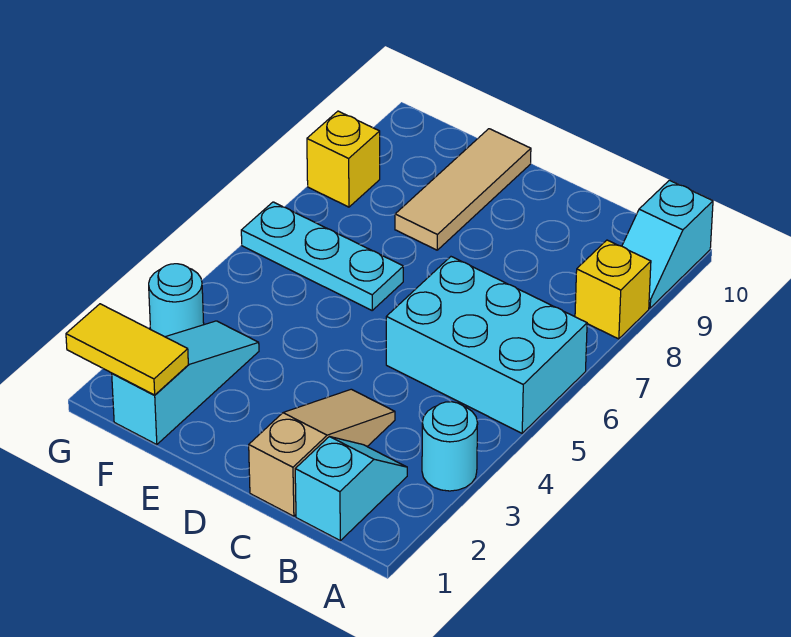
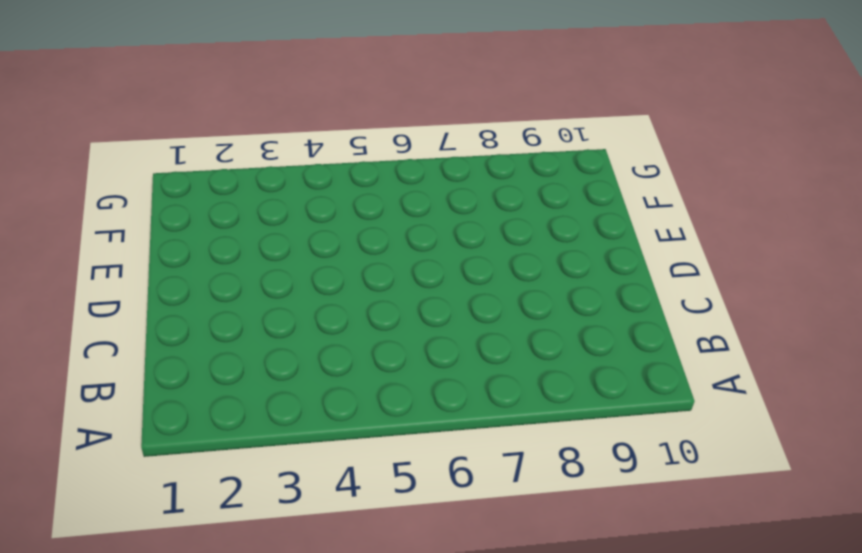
none -> cyan round brick A3 level 1
none -> cyan brick A5:C6 level 1
none -> yellow brick A8 level 1

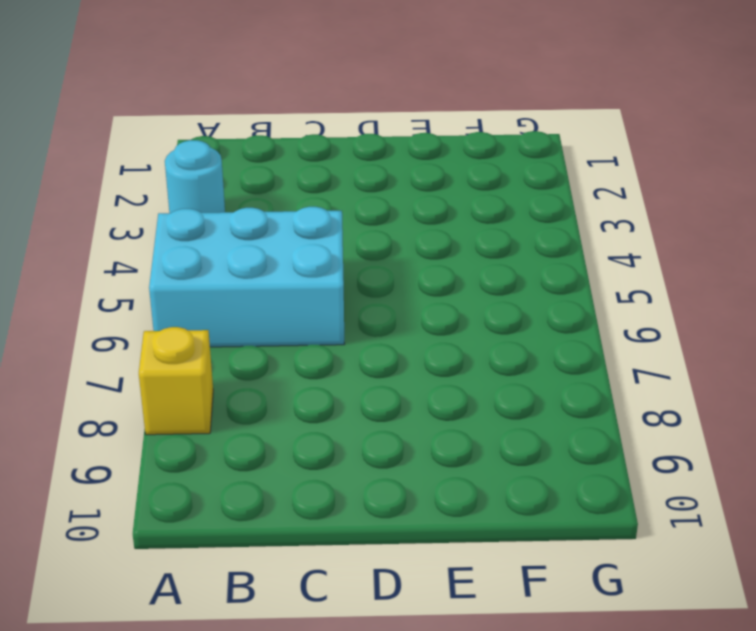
none -> cyan slope A9:A10 level 1 top 10
none -> cyan slope B1:B2 level 1 top 1
none -> tan slope C1:C3 level 1 top 1

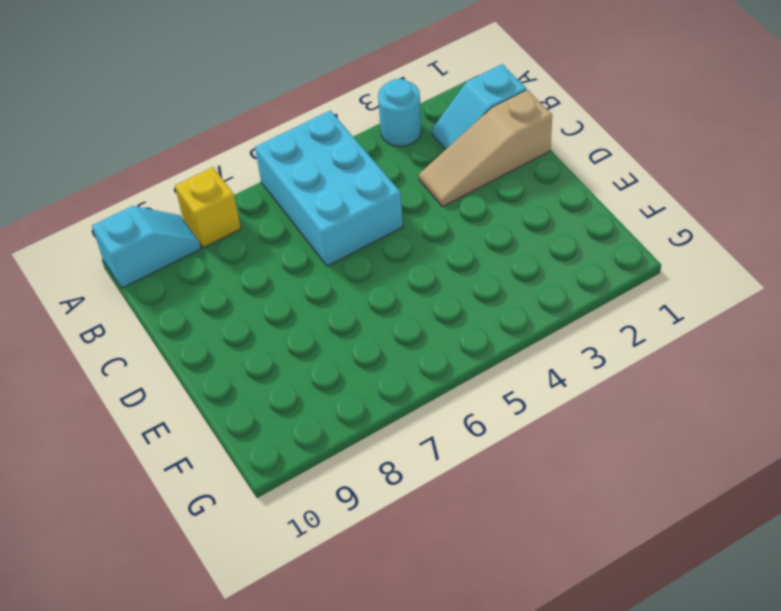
none -> cyan plate E6:G6 level 1
none -> tan tile E8:E10 level 1
none -> cyan slope F1:F3 level 1 top 1

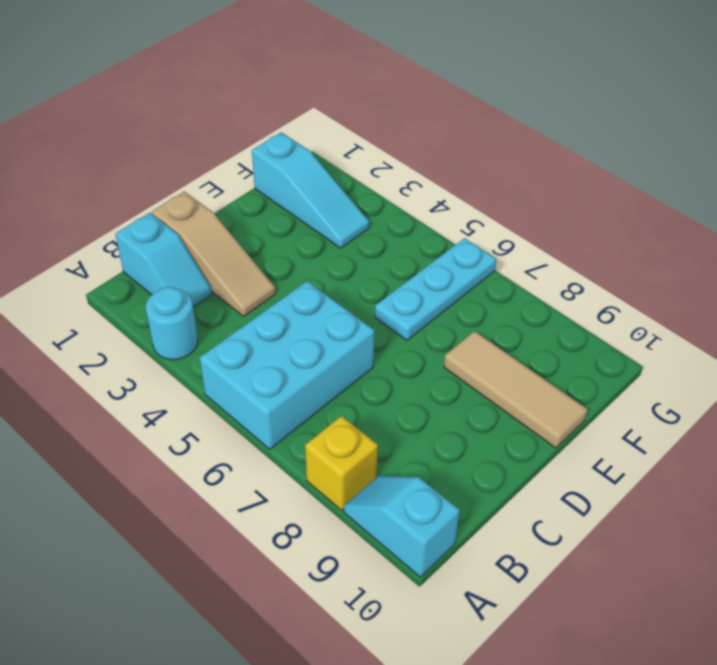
none -> cyan round brick G3 level 1
none -> yellow brick G8 level 1
none -> yellow tile F1:G1 level 2

